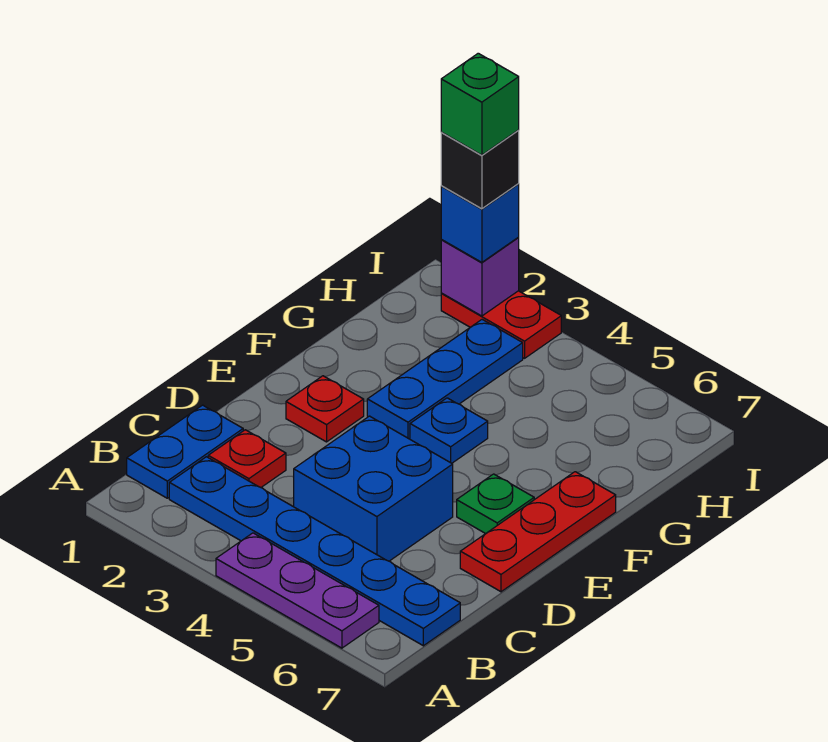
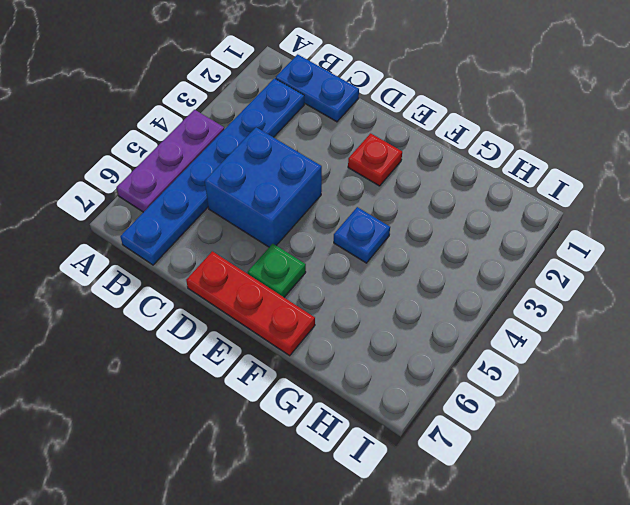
none -> red plate C2 level 1
none -> blue plate F3:H3 level 1
none -> red plate I2:I3 level 1

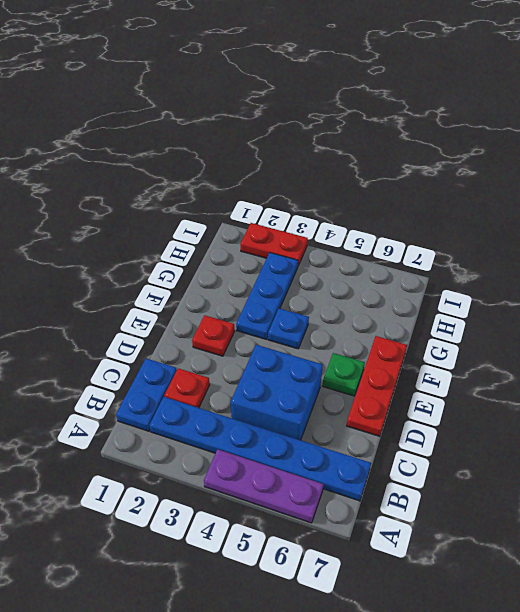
none -> purple brick I2 level 2
none -> blue brick I2 level 3
none -> black brick I2 level 4

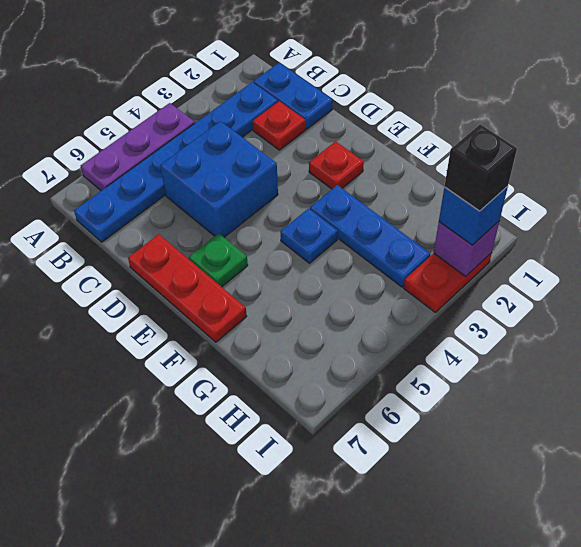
none -> green brick I2 level 5

